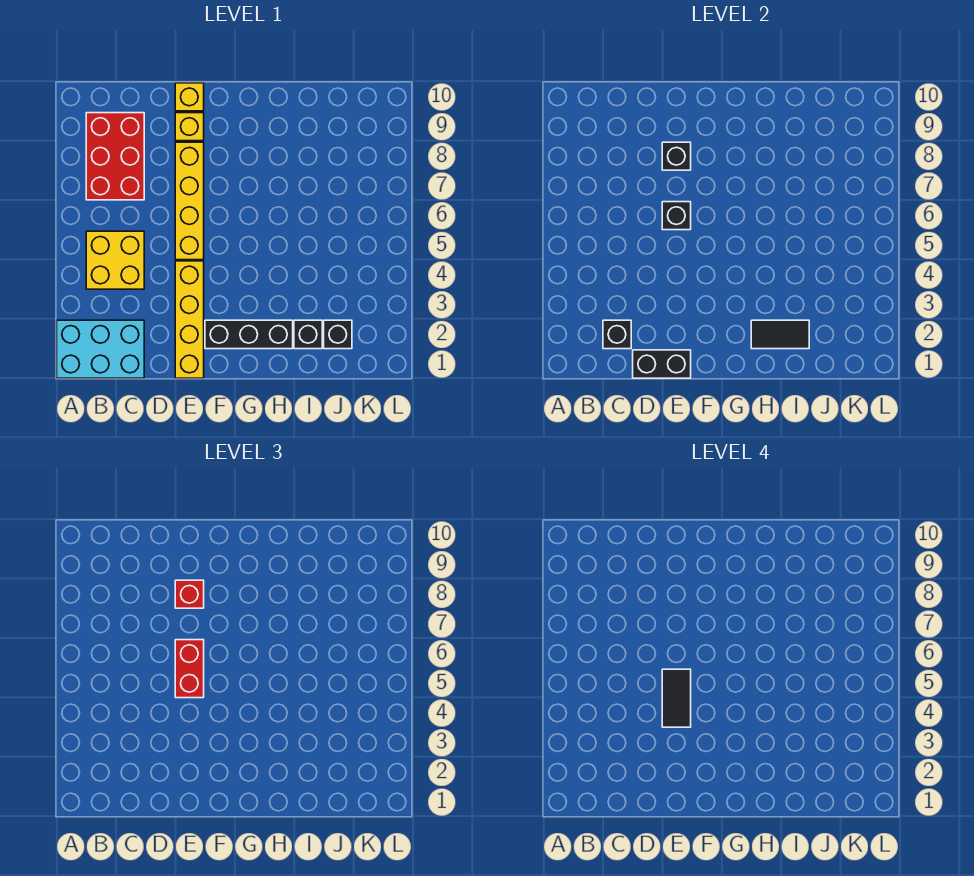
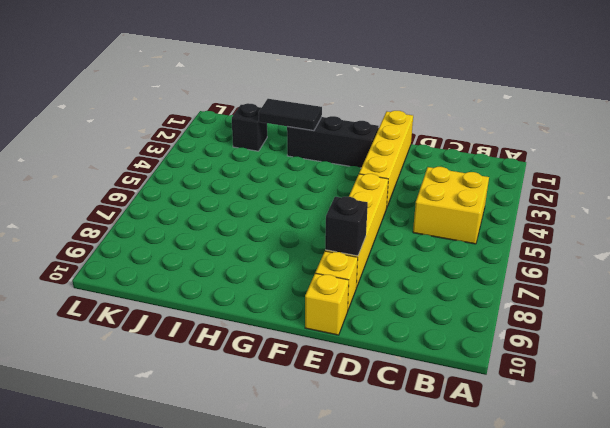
none -> cyan brick A1:C2 level 1
none -> red brick B7:C9 level 1
none -> black brick I2 level 1

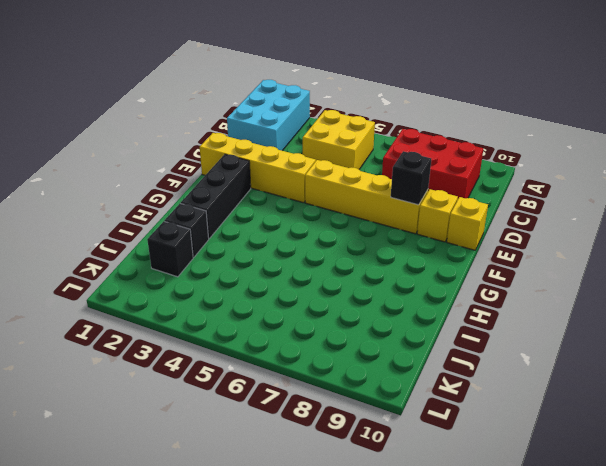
none -> black brick C2 level 2
none -> black brick D1:E1 level 2
none -> black brick E6 level 2

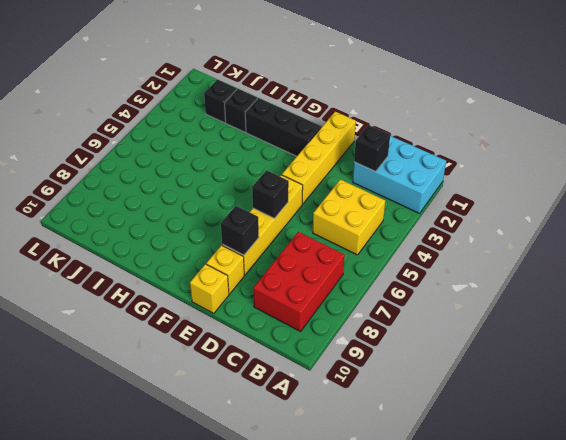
none -> black brick D1:E1 level 2
none -> black tile H2:I2 level 2
none -> red brick E5:E6 level 3

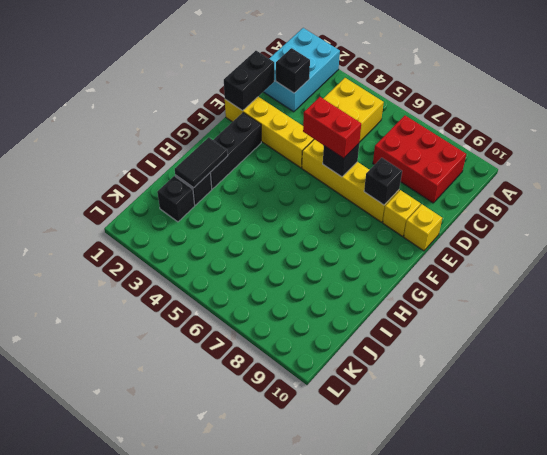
none -> red brick E8 level 3
none -> black tile E4:E5 level 4

